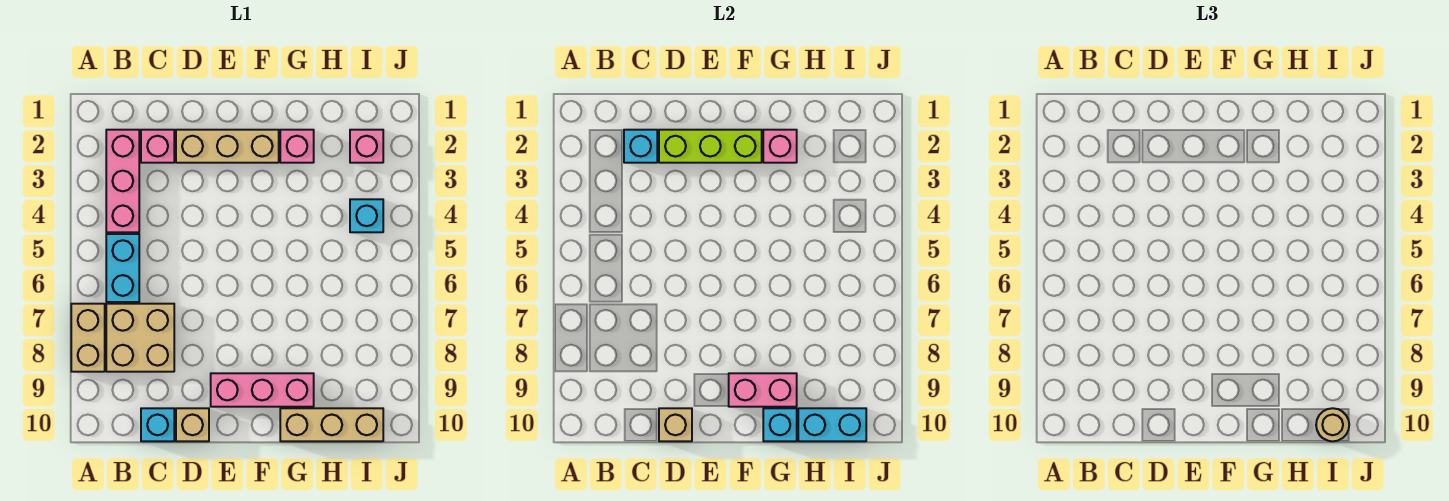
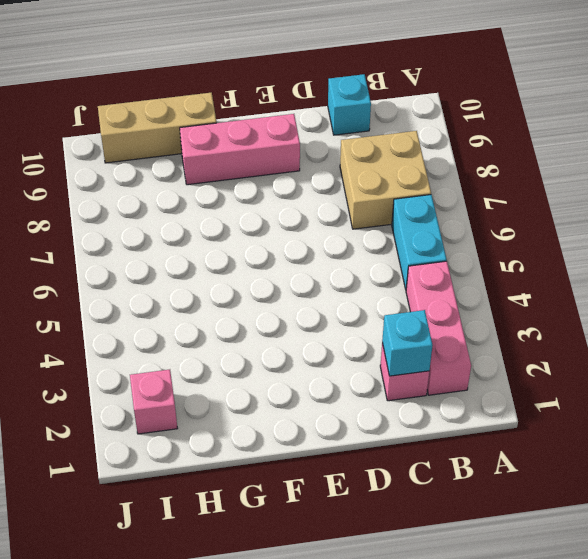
none -> tan brick A7:A8 level 1
none -> tan brick D2:F2 level 1
none -> tan brick D10 level 1

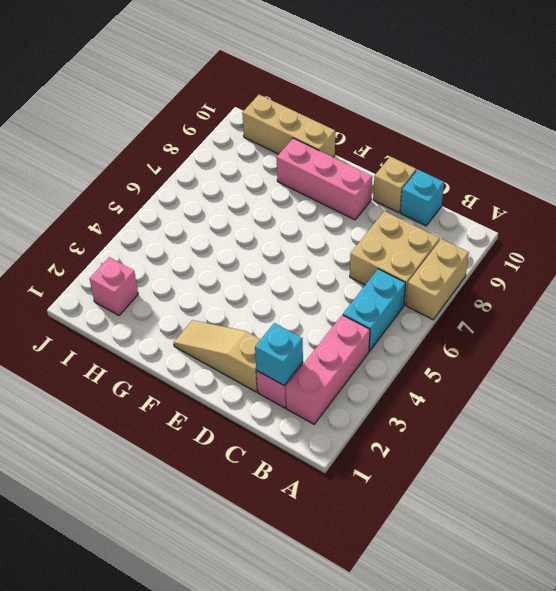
tan slope D2:F2 level 1 top D -> tan brick D2:F2 level 1
none -> pink brick G2 level 1
none -> cyan brick I4 level 1
none -> lime brick D2:F2 level 2

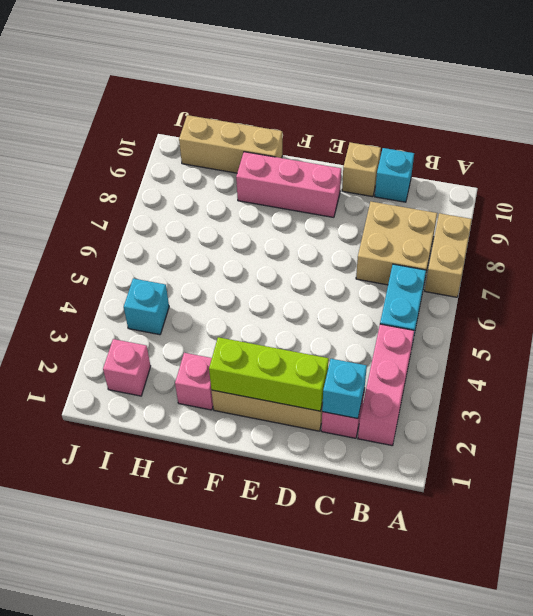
none -> tan brick D10 level 2
none -> pink brick F9:G9 level 2
none -> pink brick G2 level 2

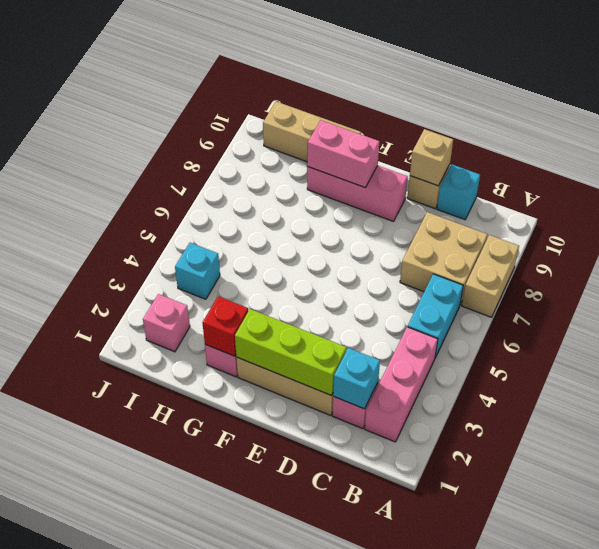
red brick G2 level 2 -> pink brick G2 level 2
none -> cyan brick G10 level 2
none -> cyan brick H10:I10 level 2
none -> tan round brick I10 level 3

